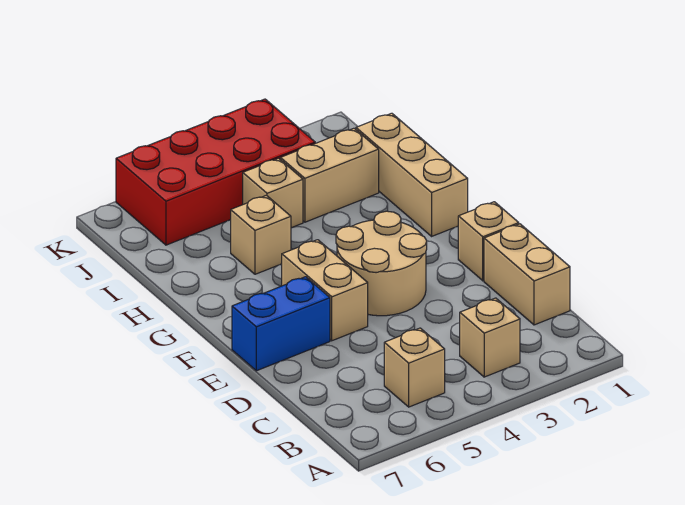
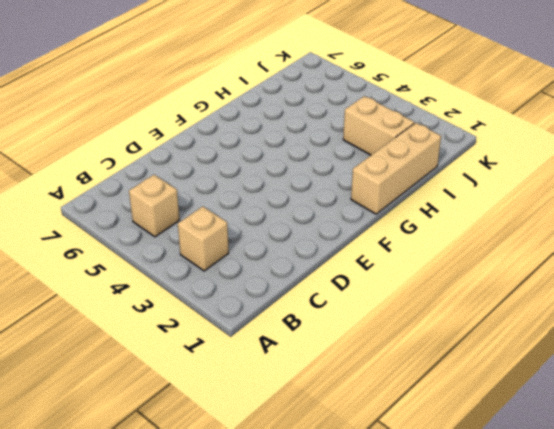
none -> tan brick C1:D1 level 1
none -> tan brick E1 level 1
none -> tan round brick E3:F4 level 1

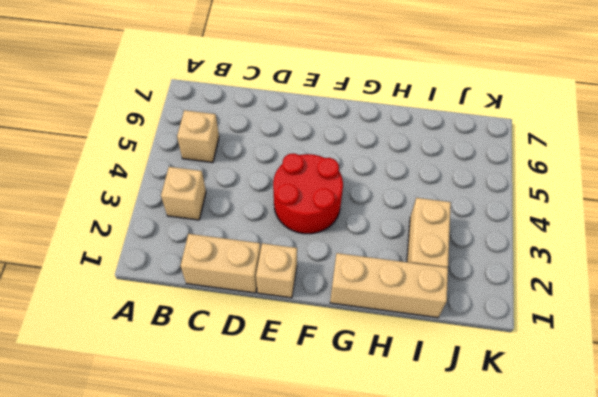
red round brick E3:F4 level 1 -> tan round brick E3:F4 level 1
none -> tan brick E5:F5 level 1
none -> blue brick E6:E7 level 1
none -> tan brick H5 level 1

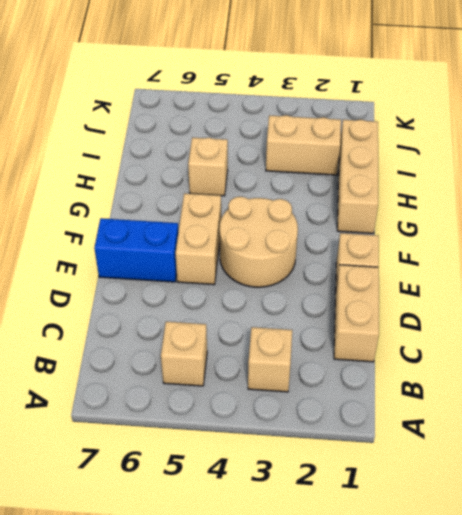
none -> tan brick I4 level 1
none -> red brick J3:K6 level 1

